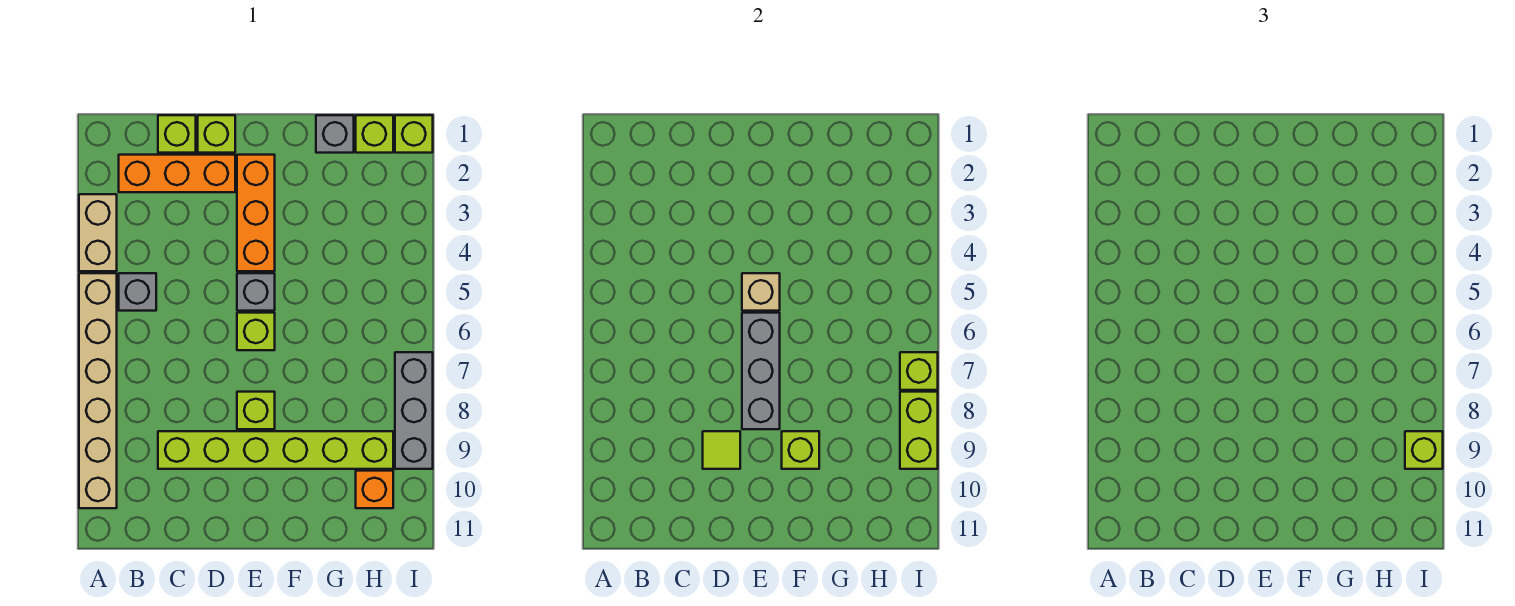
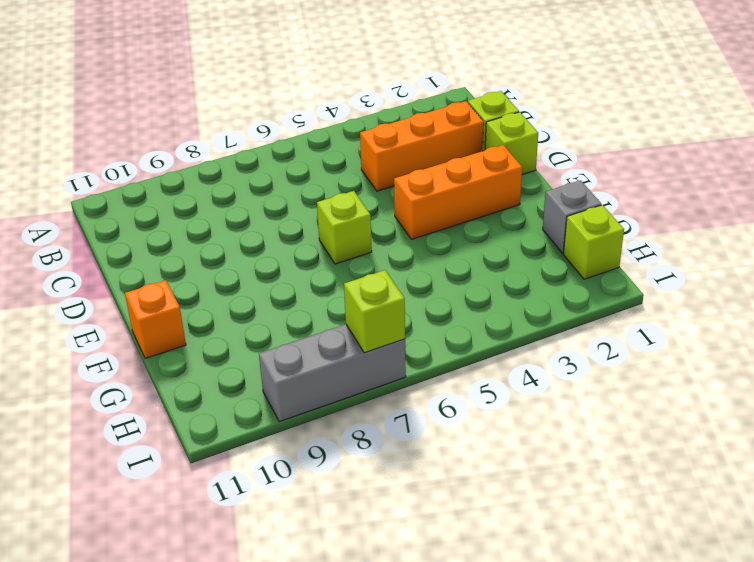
orange brick C2:C4 level 1 -> orange brick B2:D2 level 1
orange brick F11 level 1 -> orange brick H10 level 1
none -> tan brick A3:A4 level 1
none -> tan brick A5:A10 level 1
none -> grey brick B5 level 1

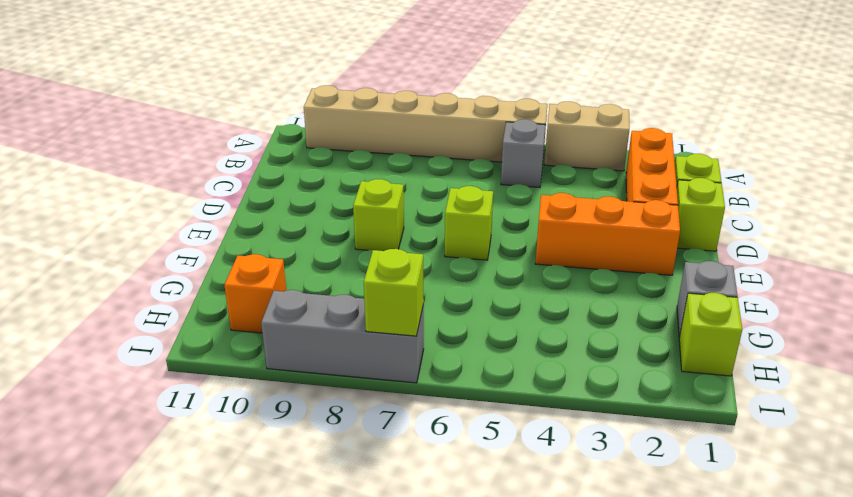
none -> lime brick C9:H9 level 1
none -> grey brick E5 level 1
none -> lime brick I1 level 1

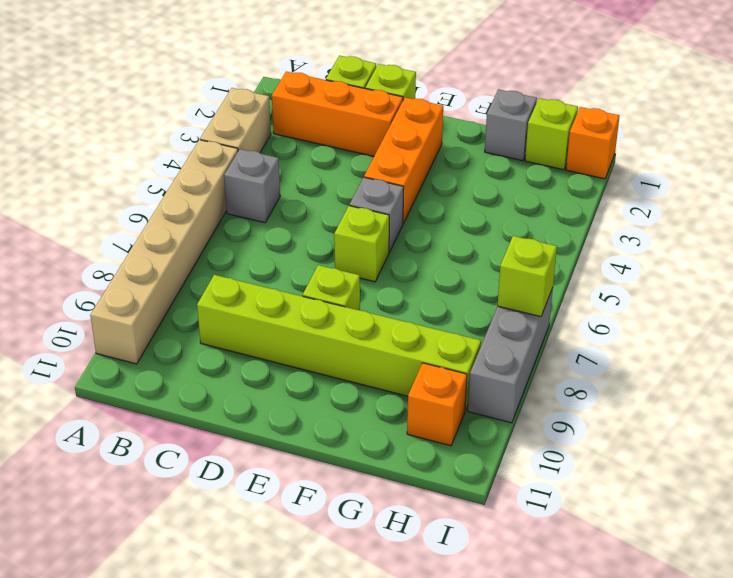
orange brick I1 level 1 -> lime brick I1 level 1
none -> lime tile D9 level 2
none -> tan brick E5 level 2
none -> grey brick E6:E8 level 2

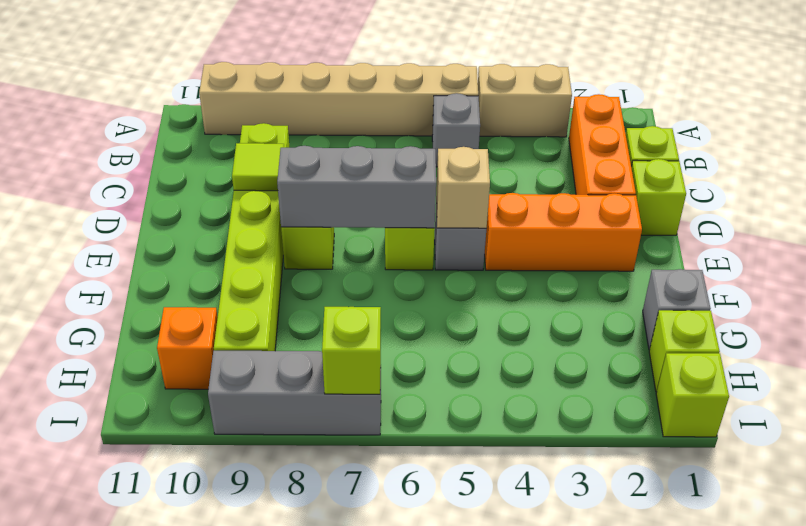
none -> lime brick F9 level 2
none -> lime brick I8:I9 level 2
none -> lime brick I9 level 3

